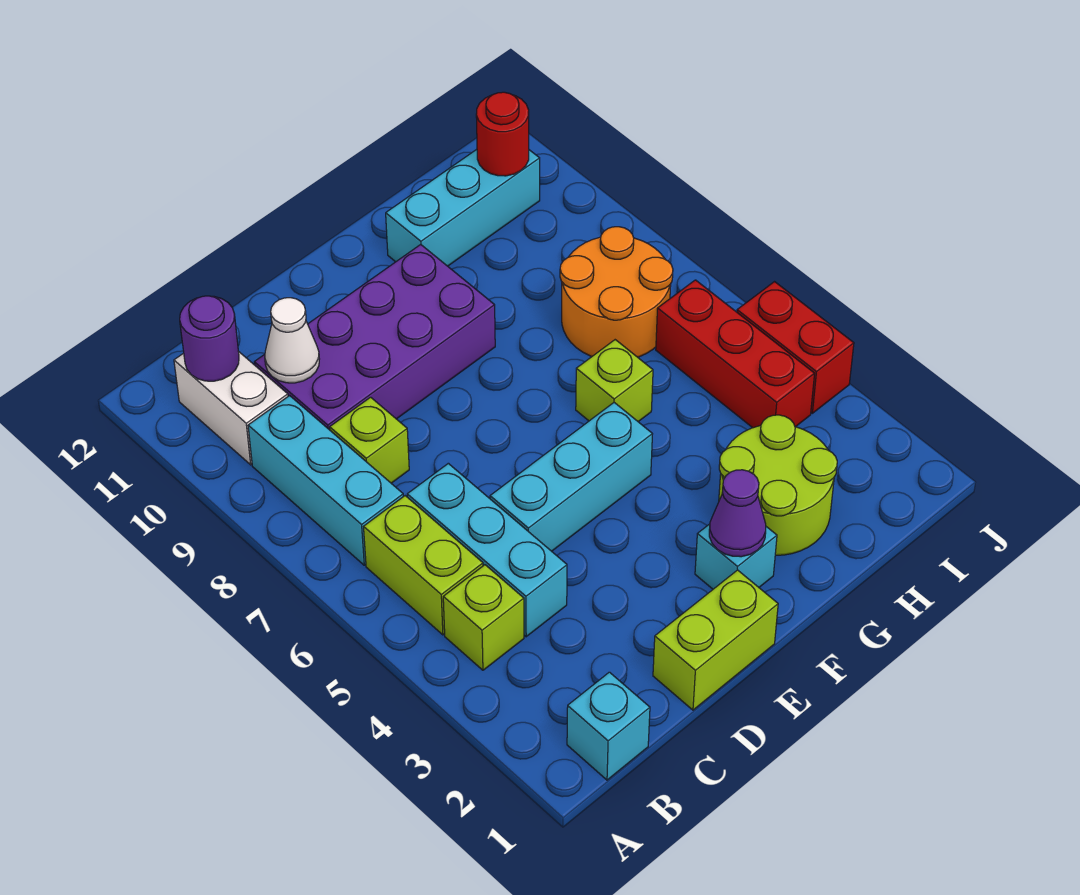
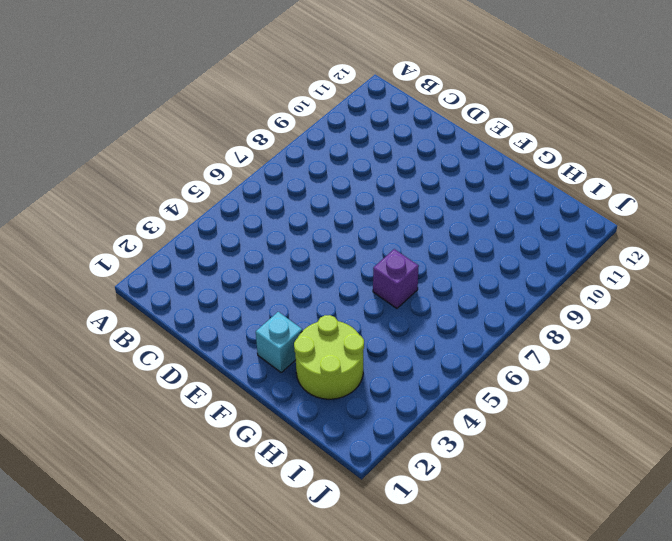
purple brick G6 level 1 -> lime brick G6 level 1
none -> cyan brick B1 level 1
none -> lime brick B4 level 1
none -> lime brick B5:B6 level 1

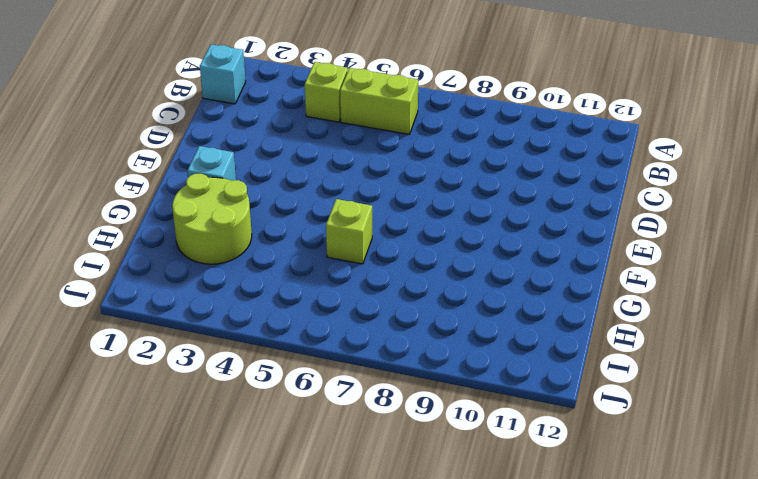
none -> cyan brick B7:B9 level 1
none -> white brick B10:B11 level 1
none -> cyan brick C4:C6 level 1

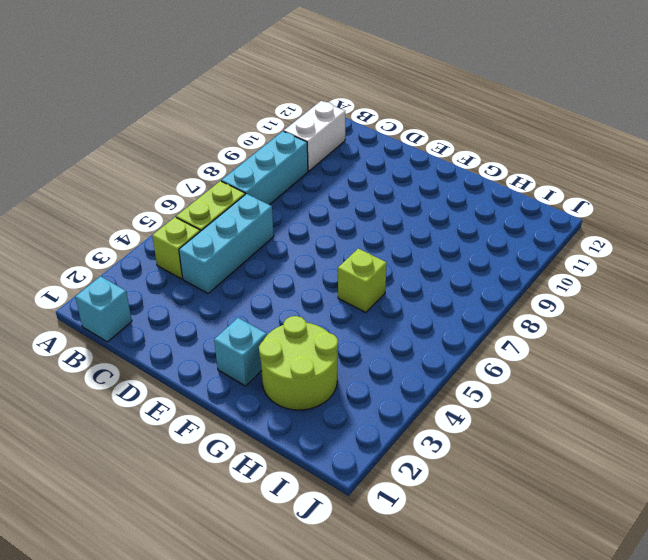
none -> lime brick C8 level 1
none -> purple brick C9:F10 level 1
none -> lime brick D1:E1 level 1

